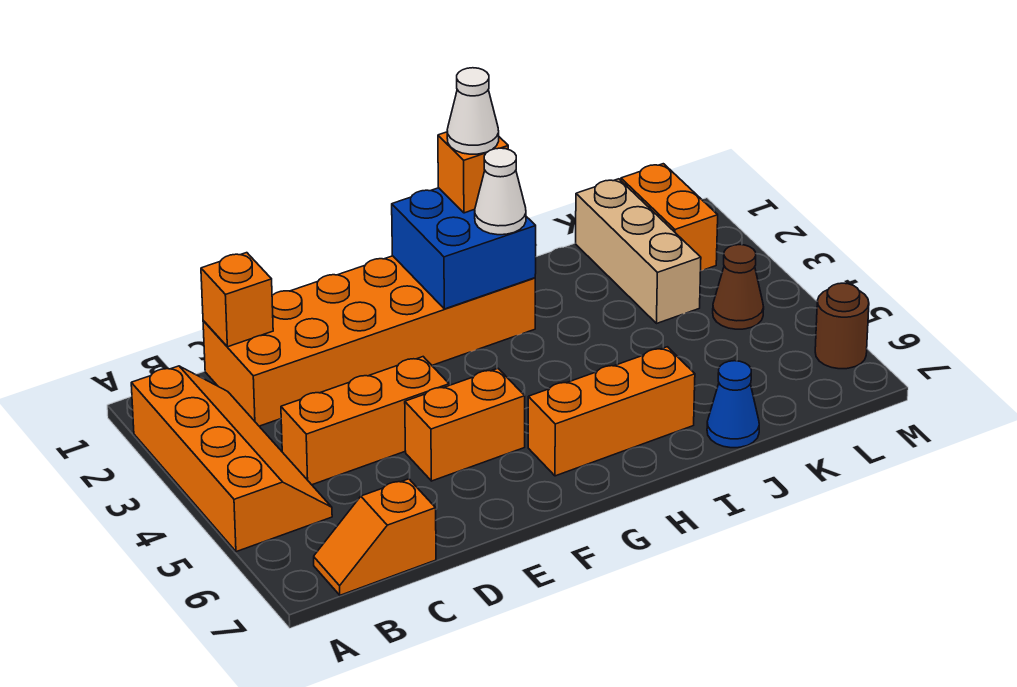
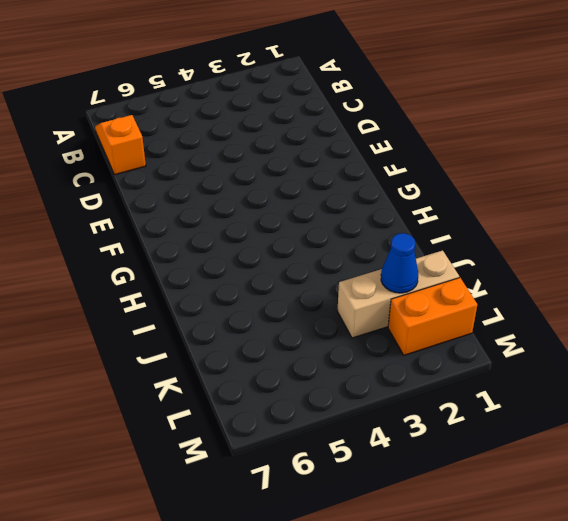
blue cone K2 level 2 -> blue cone J7 level 1
none -> orange slope A2:B5 level 1 top A
none -> orange brick C1:H2 level 1
none -> orange brick C4:E4 level 1

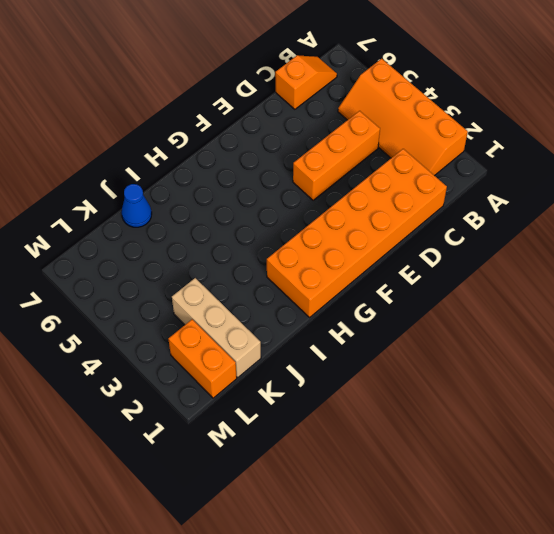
none -> orange brick E5:F5 level 1
none -> orange brick G6:I6 level 1
none -> brown cone L4 level 1

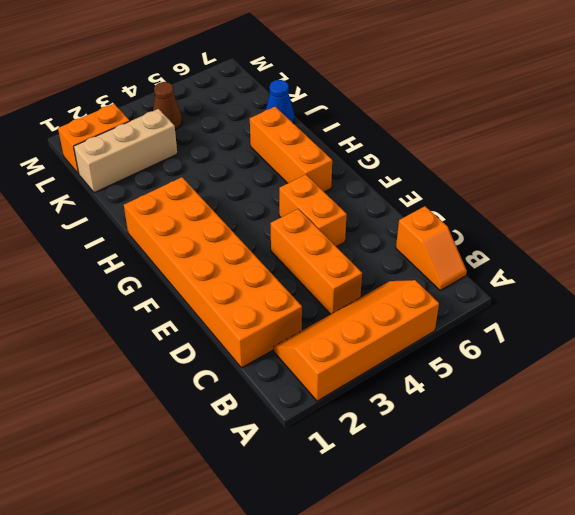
none -> brown round brick M6 level 1
none -> orange brick C1 level 2
none -> blue brick G1:H2 level 2

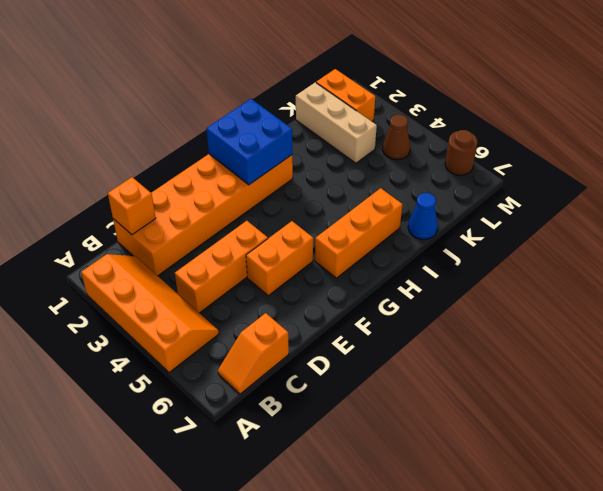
none -> orange brick H1 level 3
none -> white cone H2 level 3
none -> white cone H1 level 4

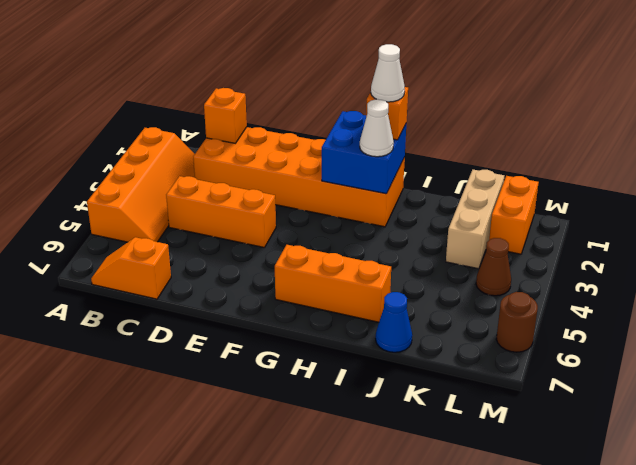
none -> orange brick E5:F5 level 1

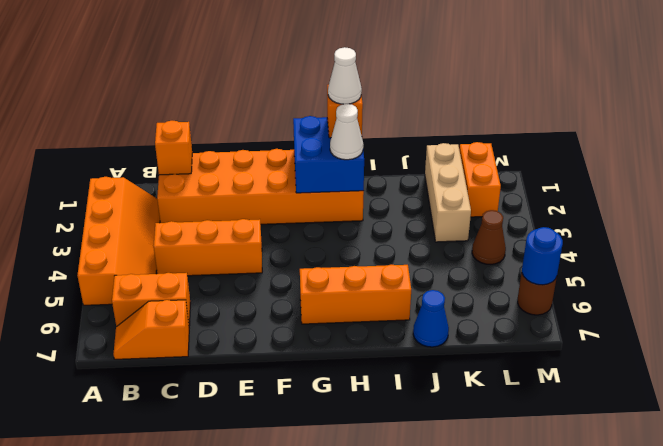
orange brick B6:C6 level 1 -> orange brick E5:F5 level 1
blue round brick M6 level 2 -> none

